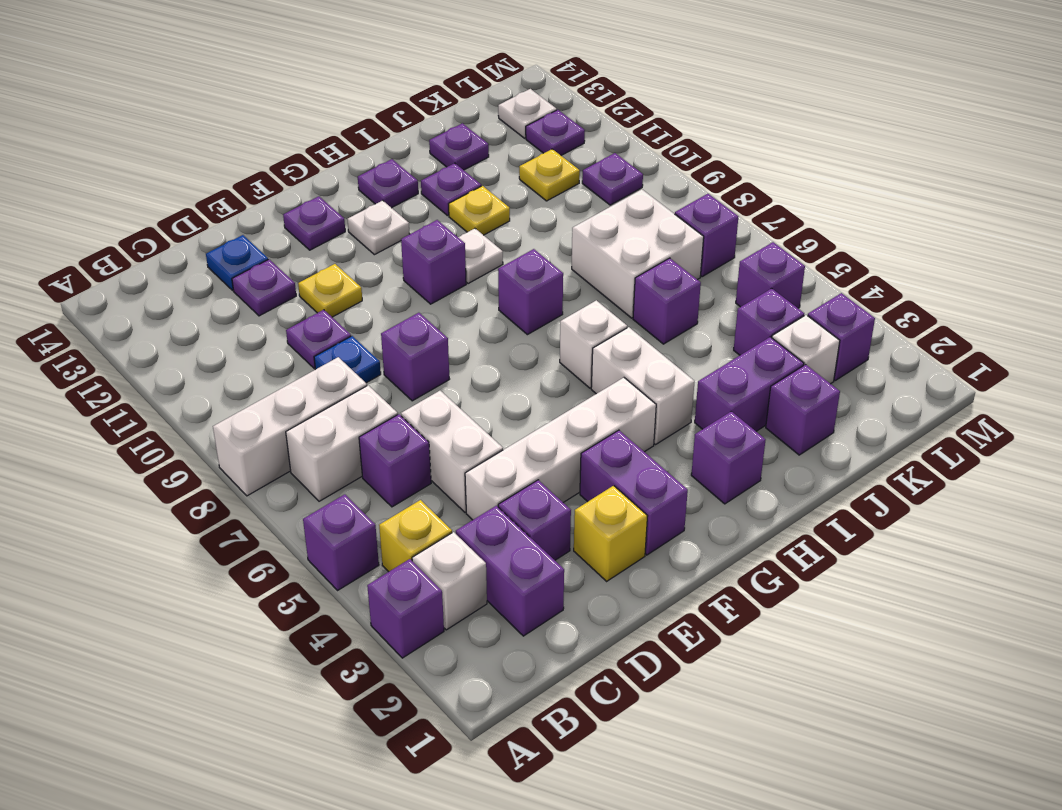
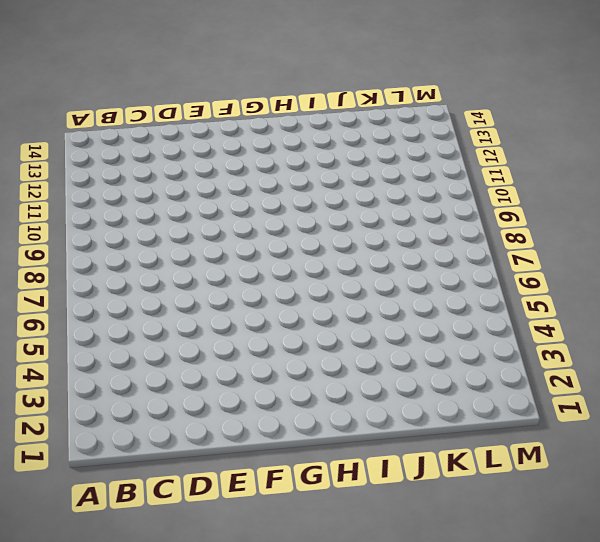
none -> purple brick A3 level 1
none -> purple brick A5 level 1
none -> white brick A8:C8 level 1
none -> white brick B3 level 1

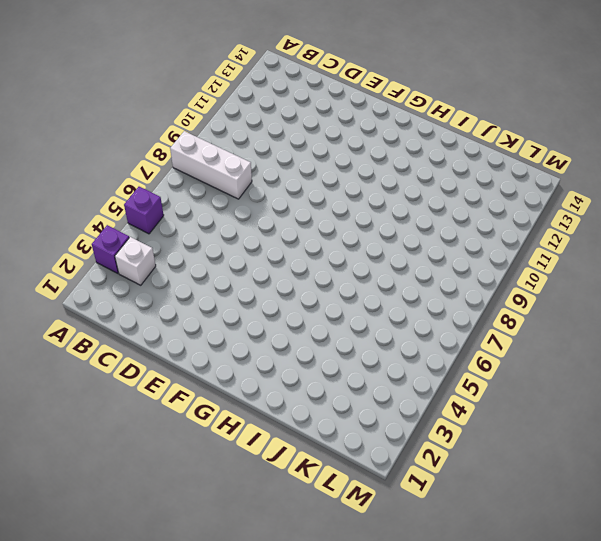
none -> yellow brick B4 level 1
none -> white brick B7:C7 level 1
none -> purple brick C2:C3 level 1
none -> purple brick C6 level 1

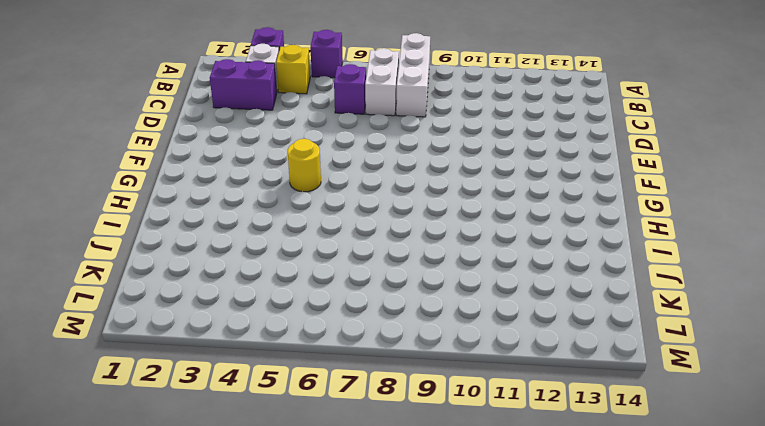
yellow round brick G5 level 1 -> none
none -> purple brick D3 level 1
none -> white brick D4:G4 level 1
none -> white brick D5:D6 level 1
none -> blue plate D9 level 1

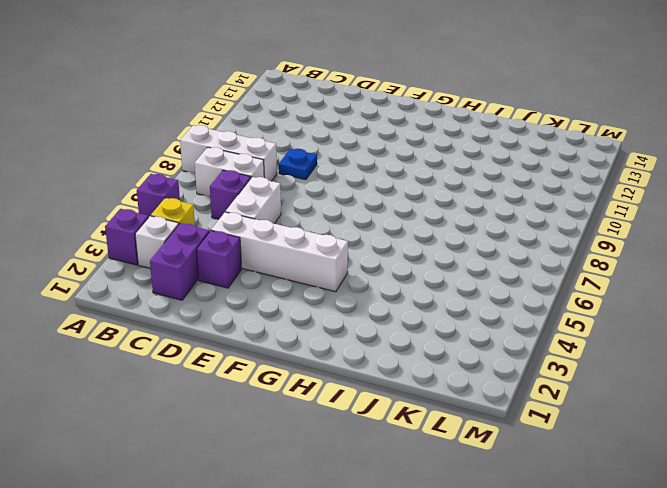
none -> purple plate D10 level 1
none -> purple plate D12 level 1
none -> blue plate D13 level 1
none -> yellow brick E2 level 1

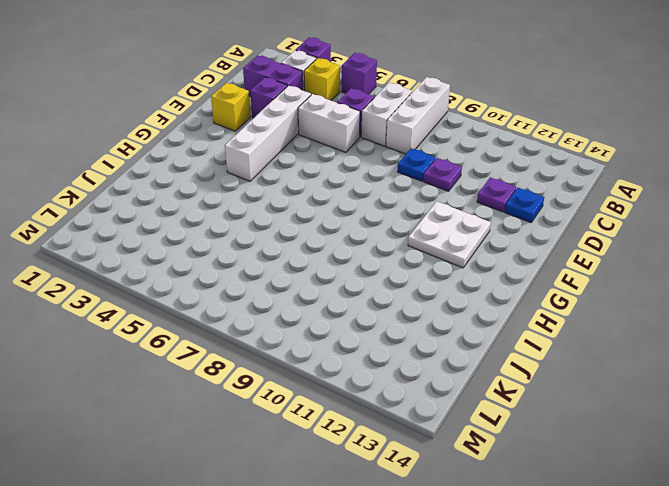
white plate F11:G12 level 1 -> white plate G12 level 1
none -> purple brick E8 level 1
none -> yellow plate E11 level 1
none -> purple brick F2:F3 level 1
none -> purple plate F13 level 1

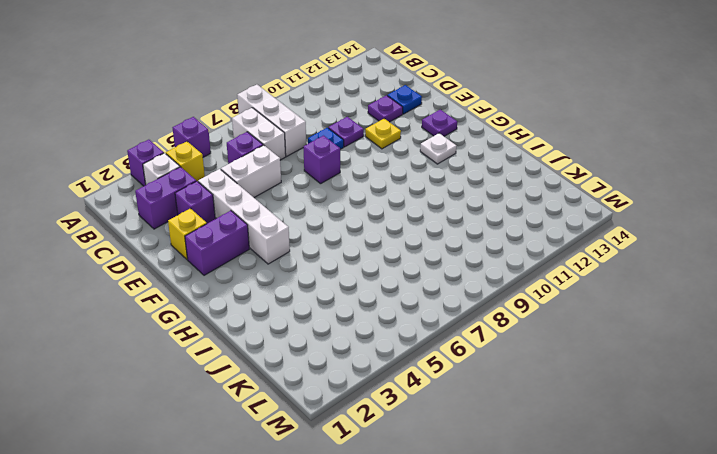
none -> purple brick G10 level 1
none -> purple brick H2 level 1
none -> white brick H4:H5 level 1
none -> white brick H6 level 1

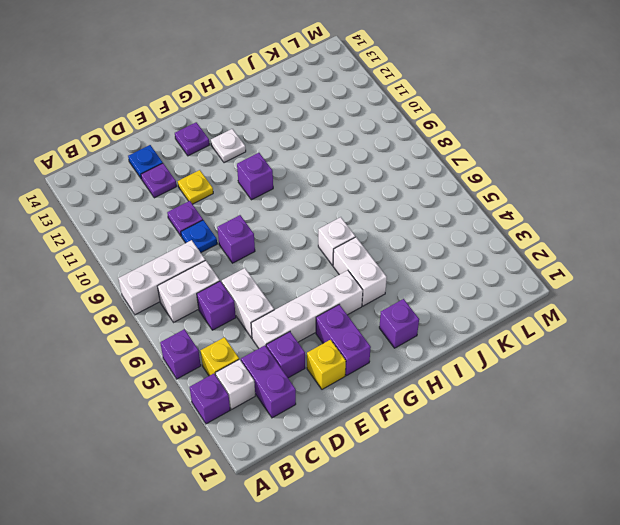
none -> purple brick H8 level 1
none -> white plate H10 level 1
none -> purple plate H13 level 1
none -> purple brick I3:J3 level 1

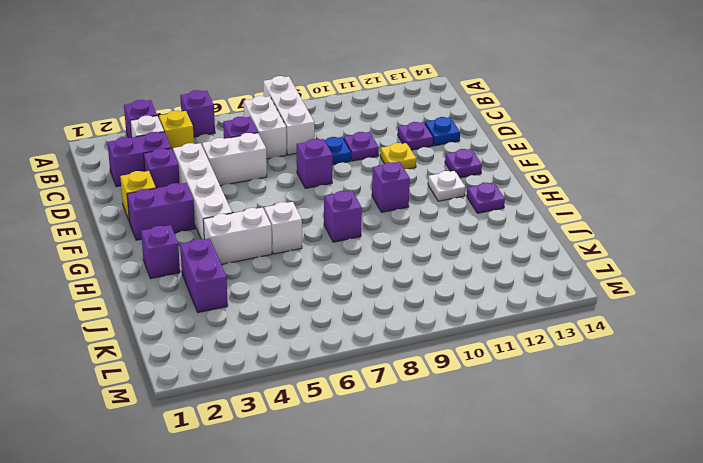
none -> white plate H10 level 1
none -> yellow plate I11 level 1
none -> purple plate I12 level 1
none -> purple brick J2 level 1

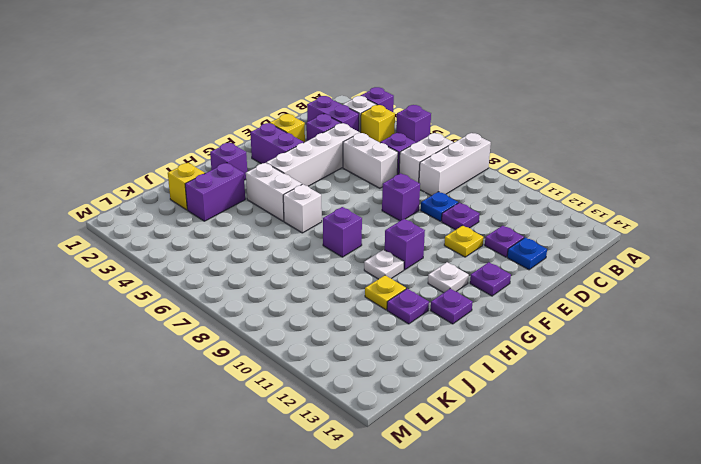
yellow brick J2 level 1 -> purple brick J2 level 1
none -> purple brick J6 level 1
none -> white brick J7:K8 level 1
none -> purple plate J13 level 1
none -> white brick K3 level 1

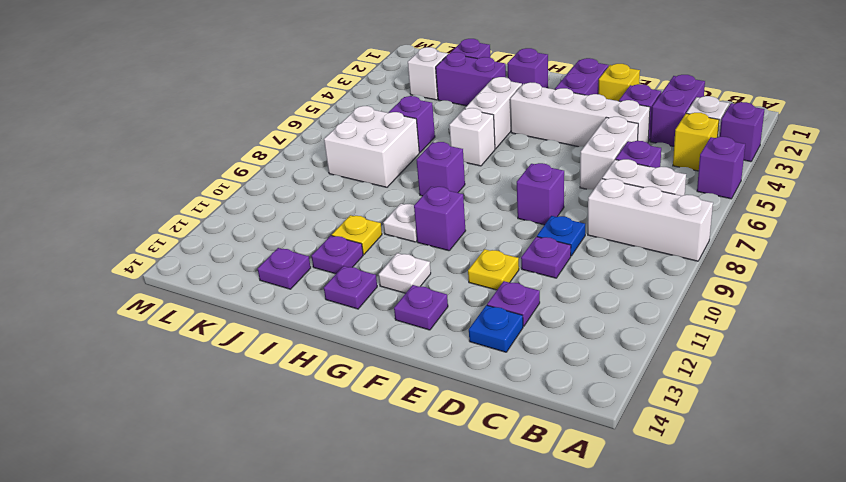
none -> purple brick K4 level 1
none -> yellow plate K11 level 1
none -> purple brick L3 level 1
none -> purple brick L5 level 1

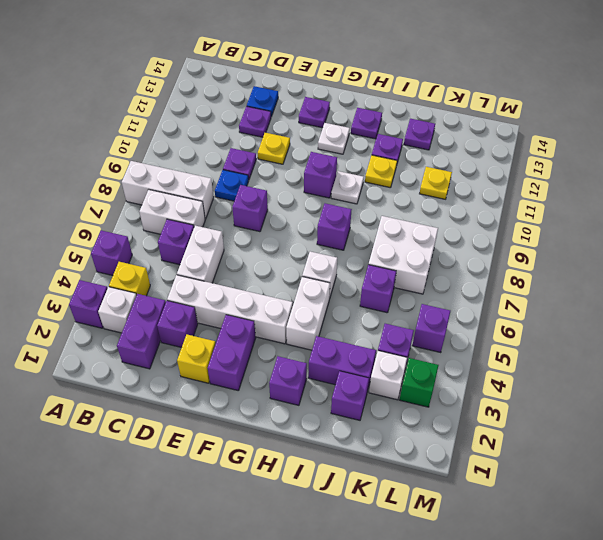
green brick L3 level 1 -> purple brick L3 level 1
none -> purple brick L7 level 1
none -> purple plate L10 level 1
none -> purple plate L12 level 1
none -> white plate L13 level 1

